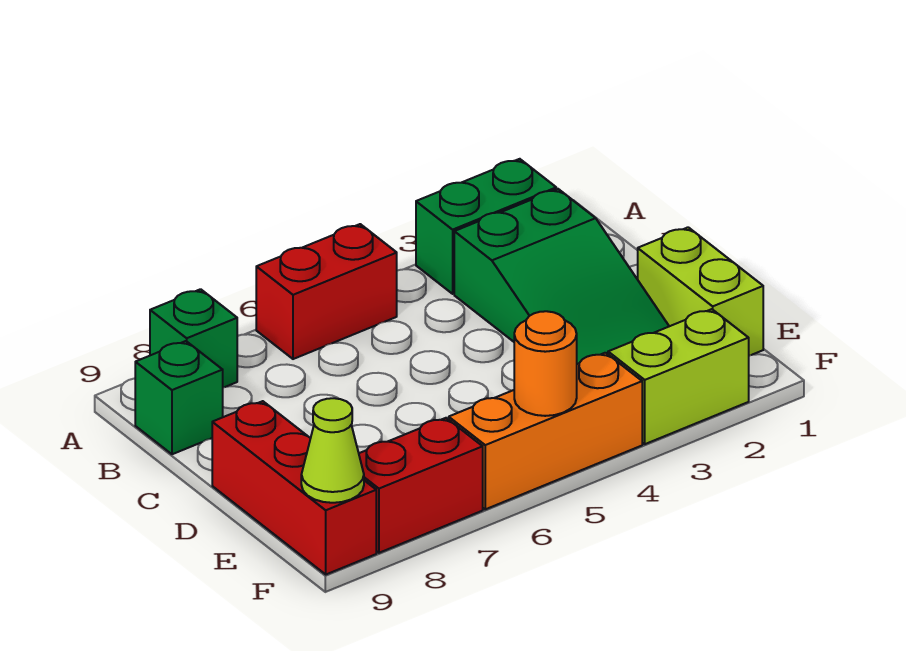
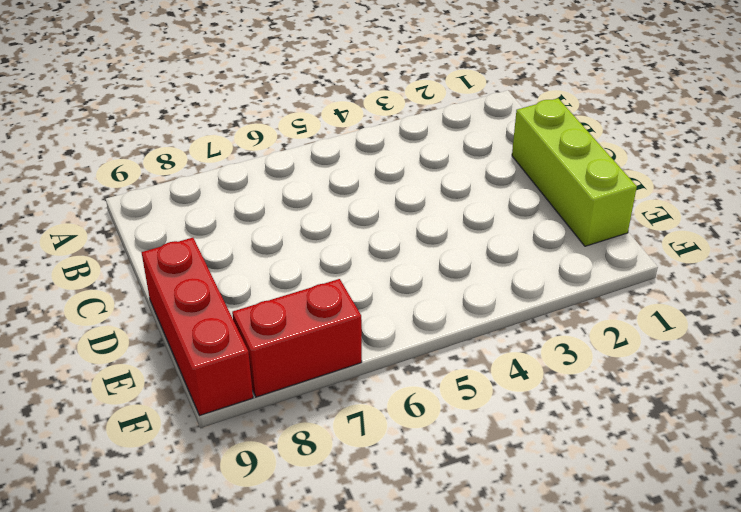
lime brick C1:E1 level 1 -> lime brick D1:E1 level 1
none -> green brick A2:A3 level 1
none -> red brick A5:A6 level 1
none -> green brick A8 level 1

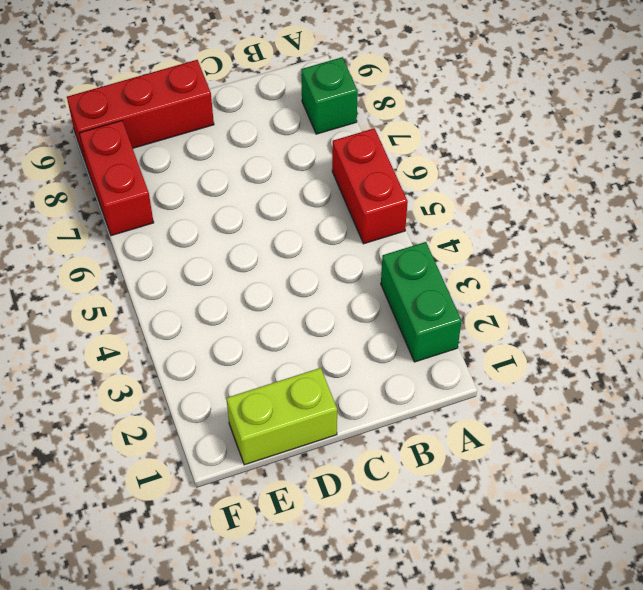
none -> green slope B2:D3 level 1 top B
none -> green brick B9 level 1
none -> lime brick F2:F3 level 1

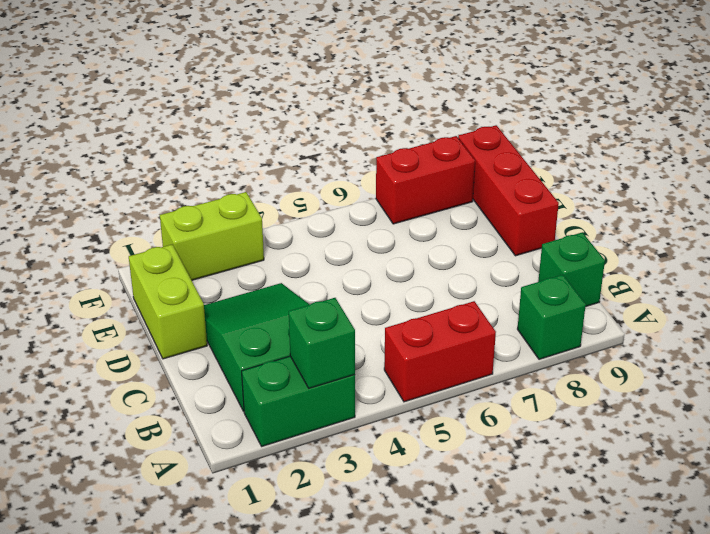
green brick A3 level 2 -> none
none -> orange brick F4:F6 level 1
none -> orange round brick F5 level 2
none -> lime cone F9 level 2

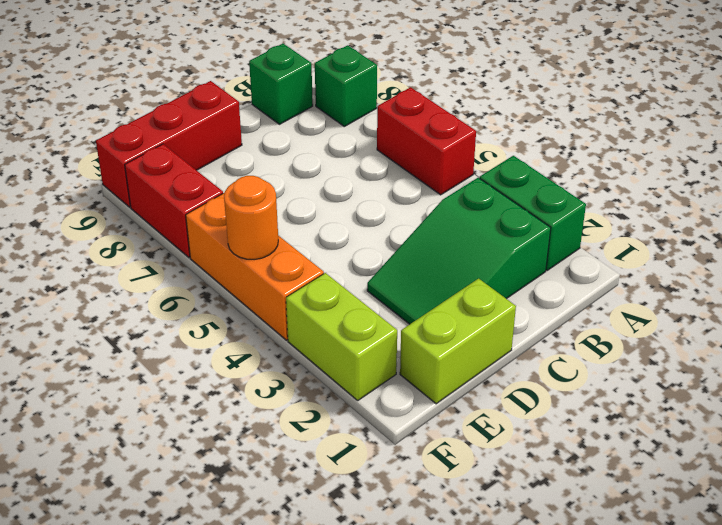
none -> lime cone F9 level 2

